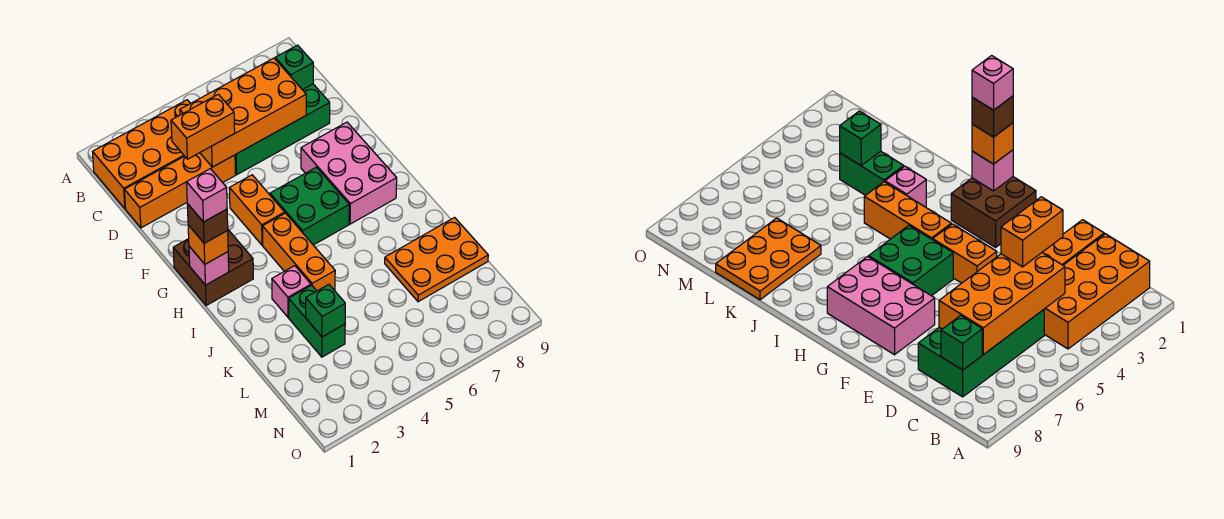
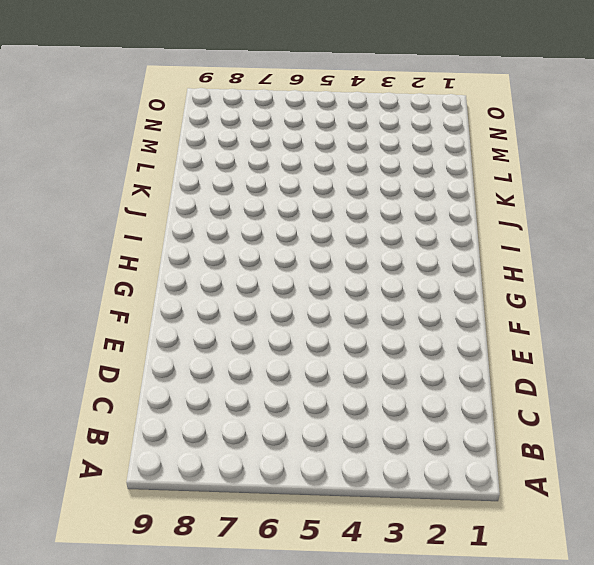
none -> orange brick B1:C4 level 1
none -> green brick C5:D8 level 1
none -> orange brick D1:D4 level 1

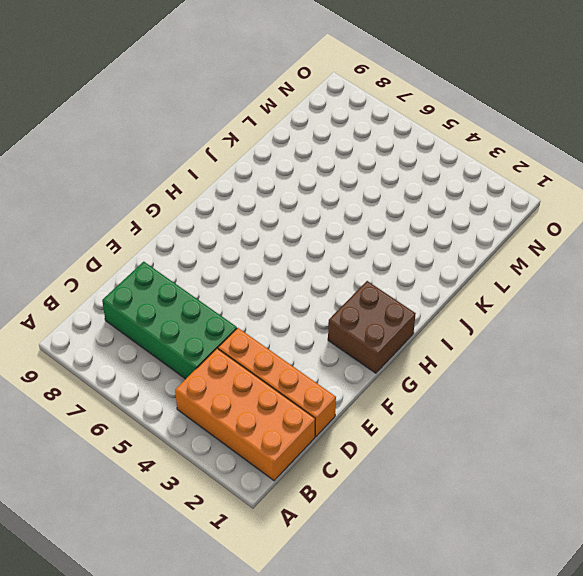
none -> orange brick F4:G4 level 1
none -> pink brick F7:H8 level 1
none -> green brick G5:H6 level 1

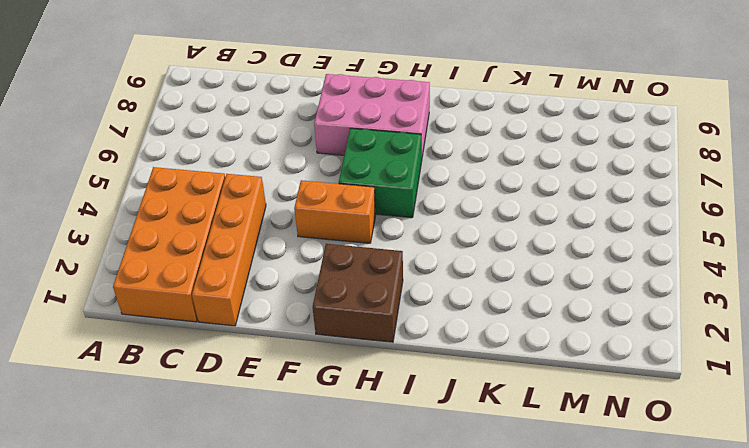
none -> green brick C5:D8 level 1
none -> orange brick H4:J4 level 1
none -> pink brick J3 level 1

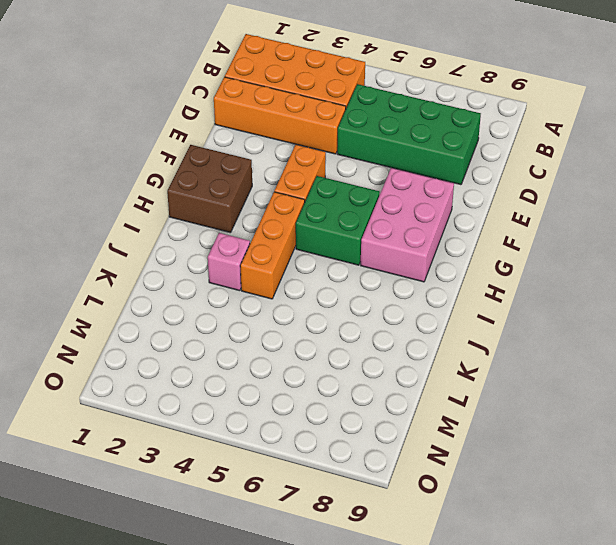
none -> green brick K3:L3 level 1
none -> orange plate K7:L9 level 1
none -> orange brick C4:D7 level 2

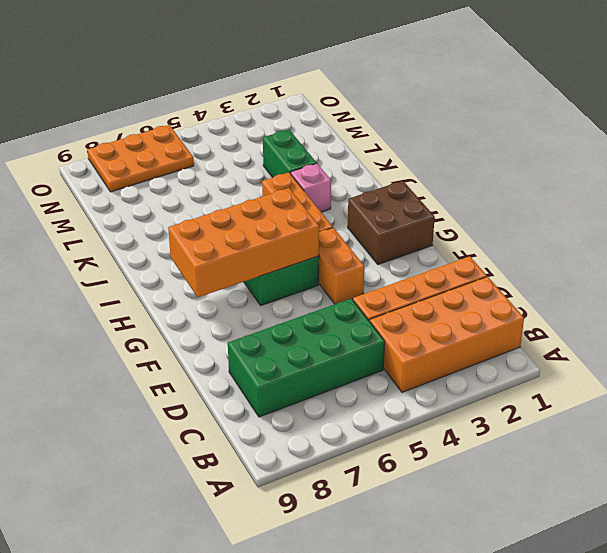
orange brick G5:H8 level 2 -> orange brick C4:D7 level 2
orange plate N6:O8 level 1 -> orange plate K7:L9 level 1
none -> pink brick F7:H8 level 1
none -> green brick C8 level 2
none -> pink brick H1 level 2

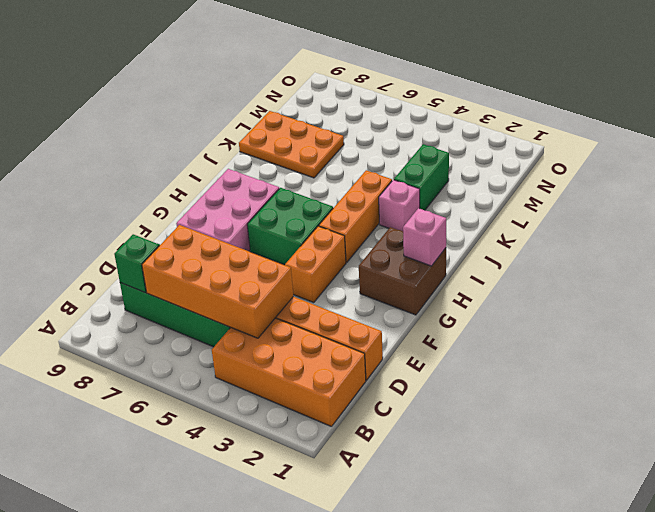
none -> green brick L3 level 2
none -> orange brick D3:D4 level 3
none -> orange brick H1 level 3

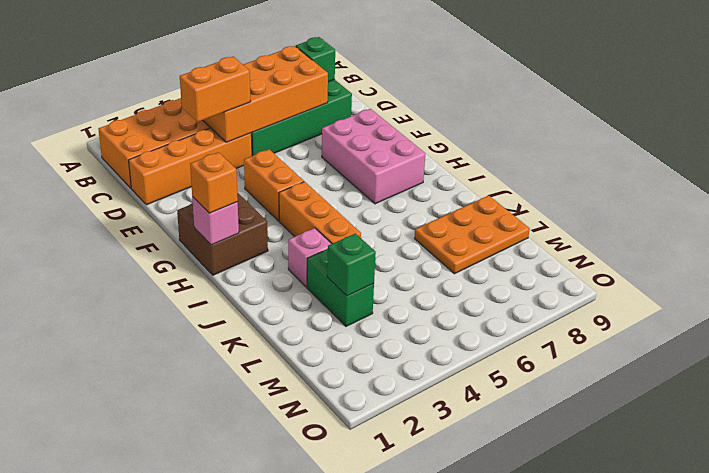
none -> green brick G5:H6 level 1
none -> brown brick H1 level 4
none -> pink brick H1 level 5

